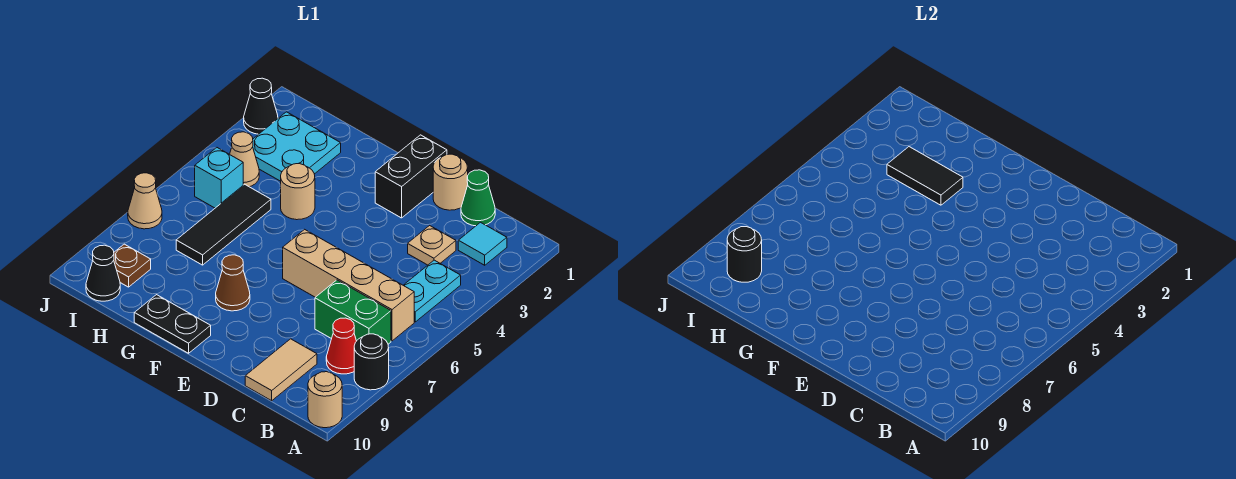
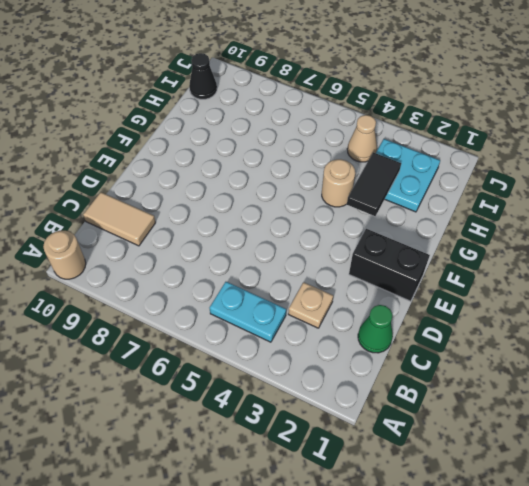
none -> black round brick A8 level 1
none -> cyan tile B2 level 1
none -> tan brick B6:E6 level 1

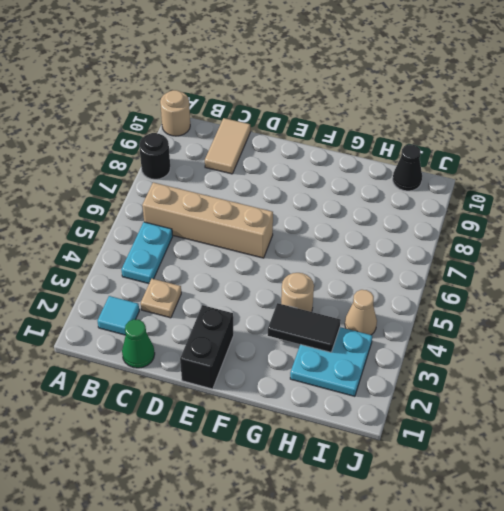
none -> green brick B7:C7 level 1
none -> red cone B8 level 1
none -> tan round brick D1 level 1

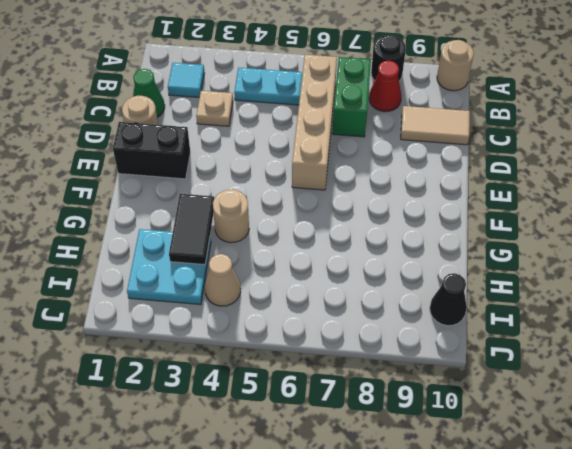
none -> brown cone F8 level 1
none -> black plate F10:G10 level 1
none -> black tile H5:H7 level 1

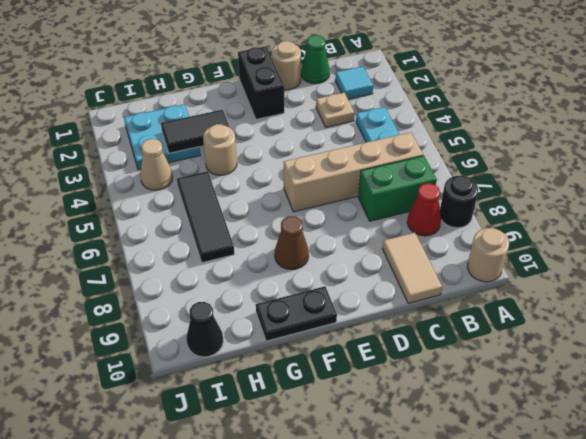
none -> cyan brick I5 level 1
none -> brown plate I9 level 1
none -> black cone J2 level 1

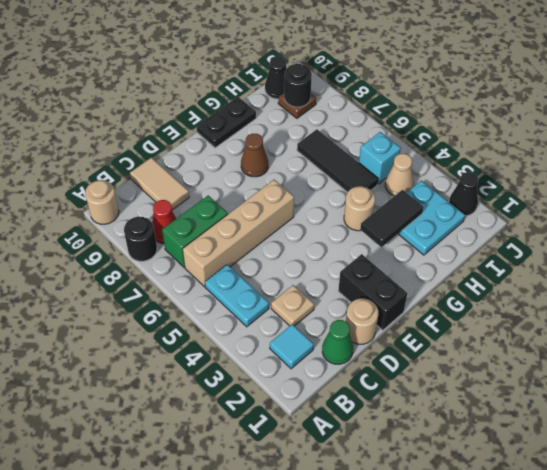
none -> tan cone J7 level 1

